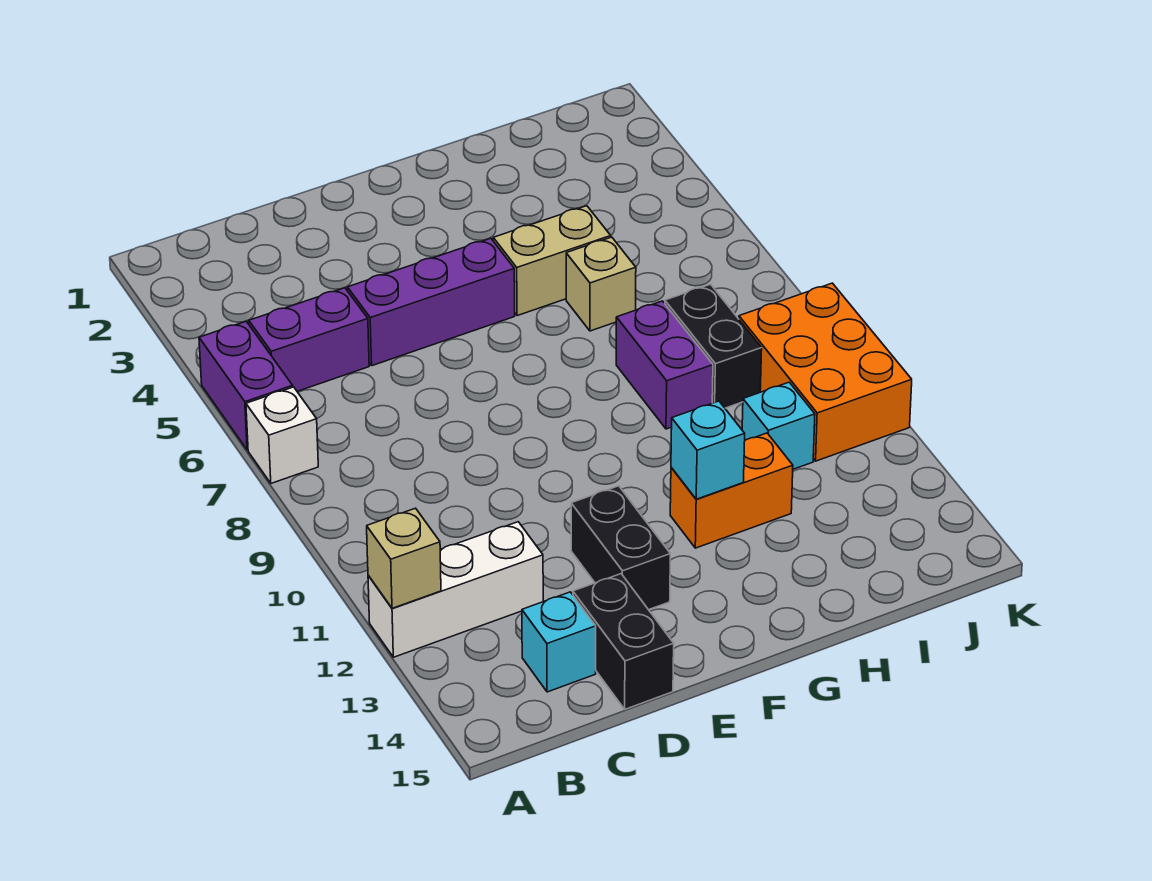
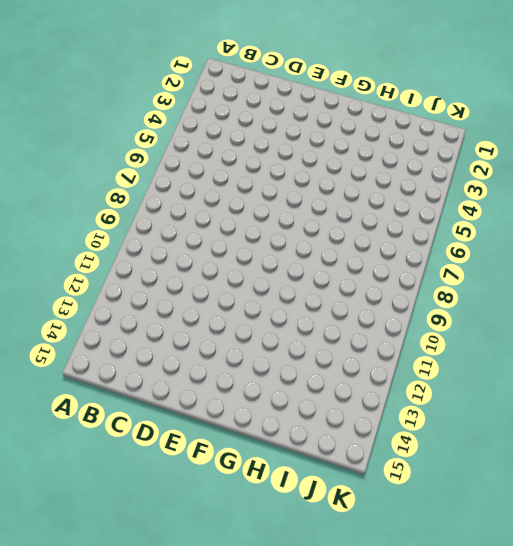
none -> purple brick A5:A6 level 1
none -> white brick A7 level 1
none -> white brick A12:C12 level 1

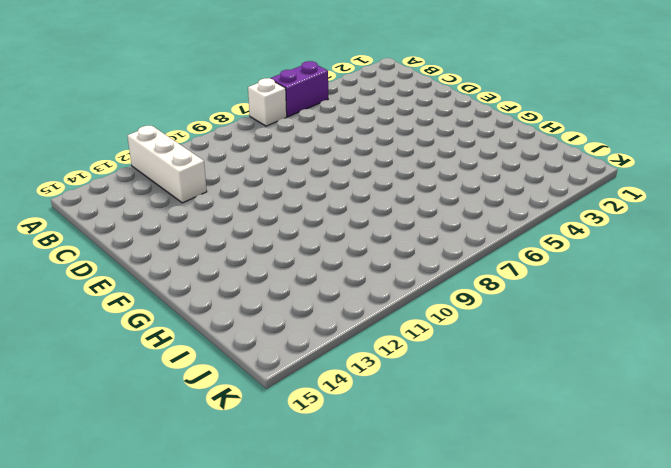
none -> purple brick B5:C5 level 1
none -> cyan brick C14 level 1
none -> purple brick D5:F5 level 1

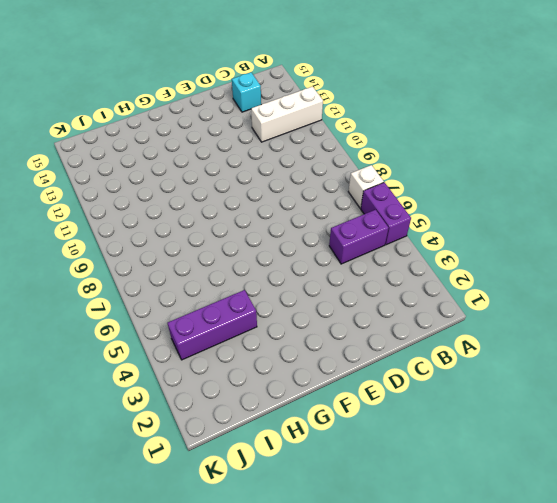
purple brick H4:J4 level 1 -> purple brick D5:F5 level 1
none -> black brick D14:D15 level 1
none -> black brick E12:E13 level 1
none -> tan brick G5:H5 level 1

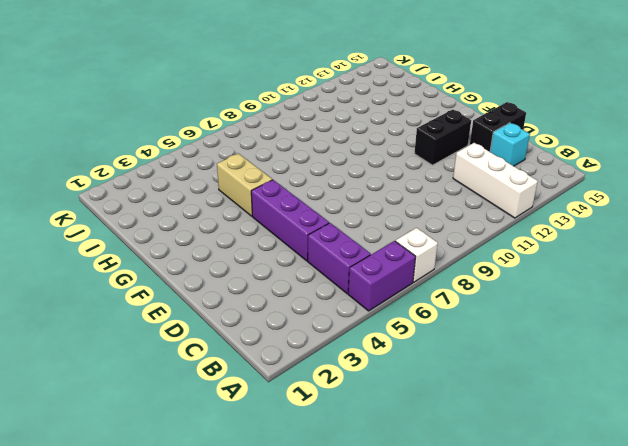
none -> orange brick G12:H12 level 1
none -> tan brick H6 level 1
none -> purple brick H8:H9 level 1

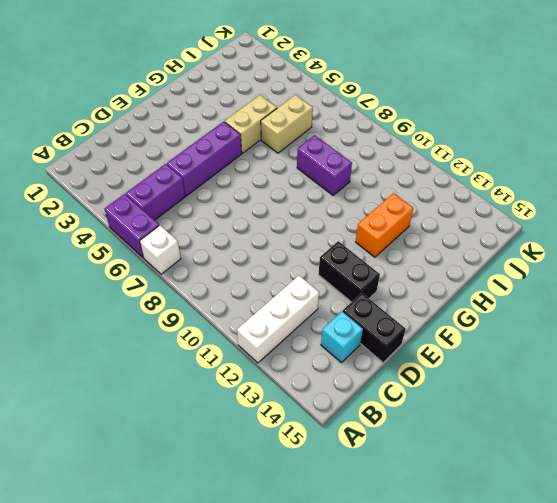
tan brick H6:I6 level 1 -> tan brick H6 level 1
none -> black brick I8:I9 level 1
none -> cyan brick I11 level 1
none -> orange brick J9:K11 level 1

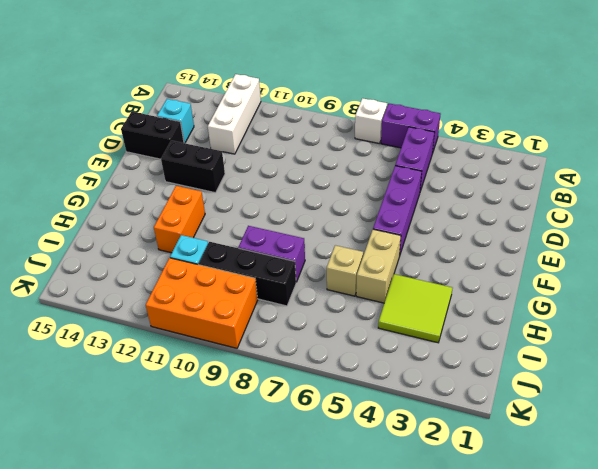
lime tile H3:I4 level 1 -> none
black brick I8:I10 level 1 -> black brick I8:I9 level 1
none -> tan brick A12 level 2
none -> cyan brick G12 level 2

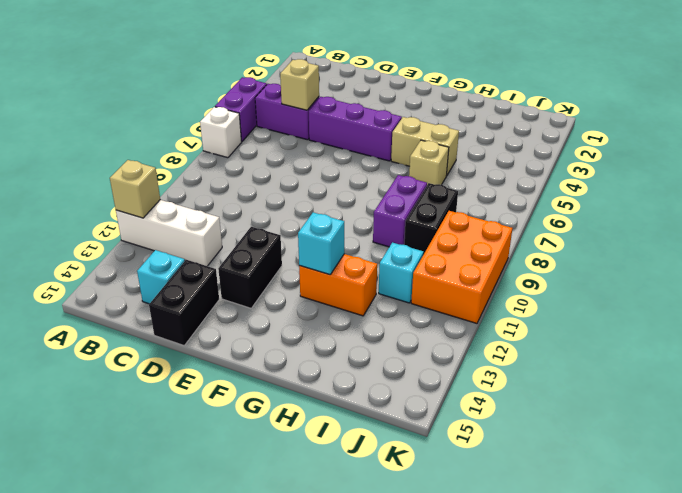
tan brick C5 level 2 -> none

